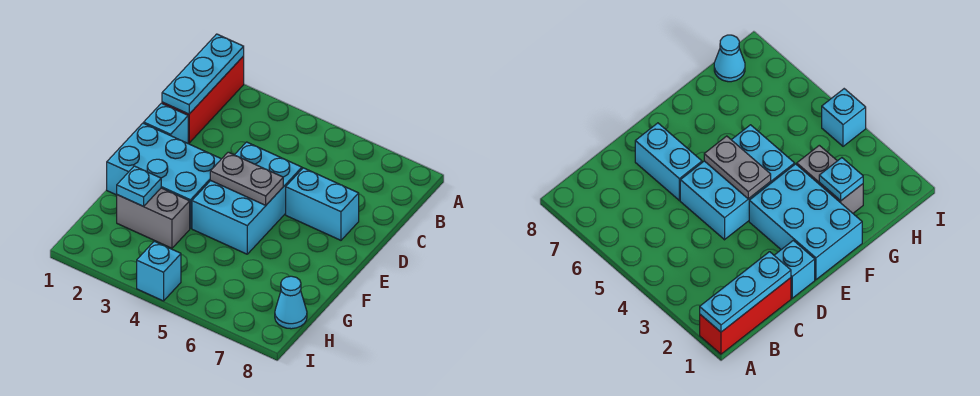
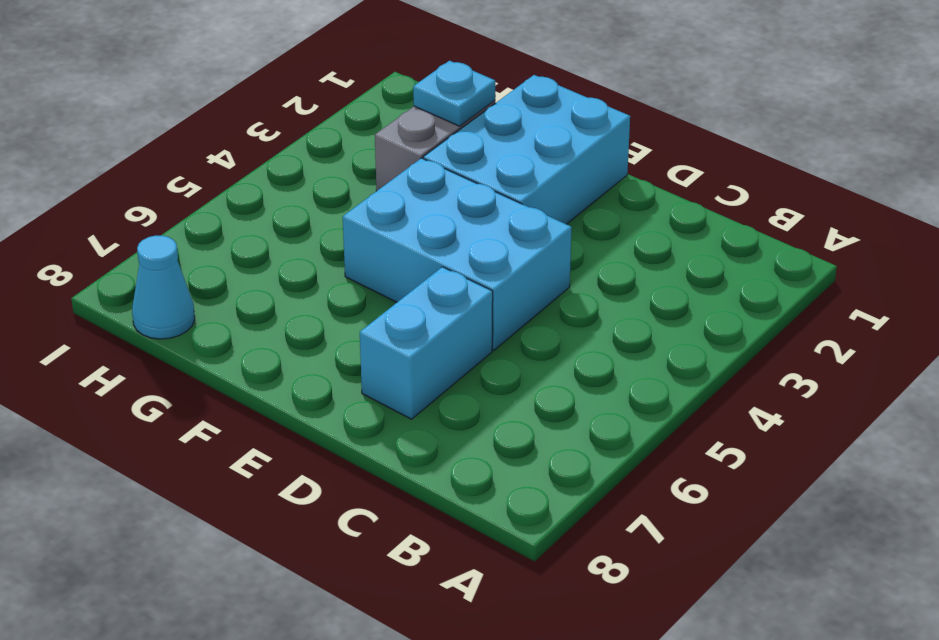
none -> red brick A1:C1 level 1
none -> cyan brick D1 level 1

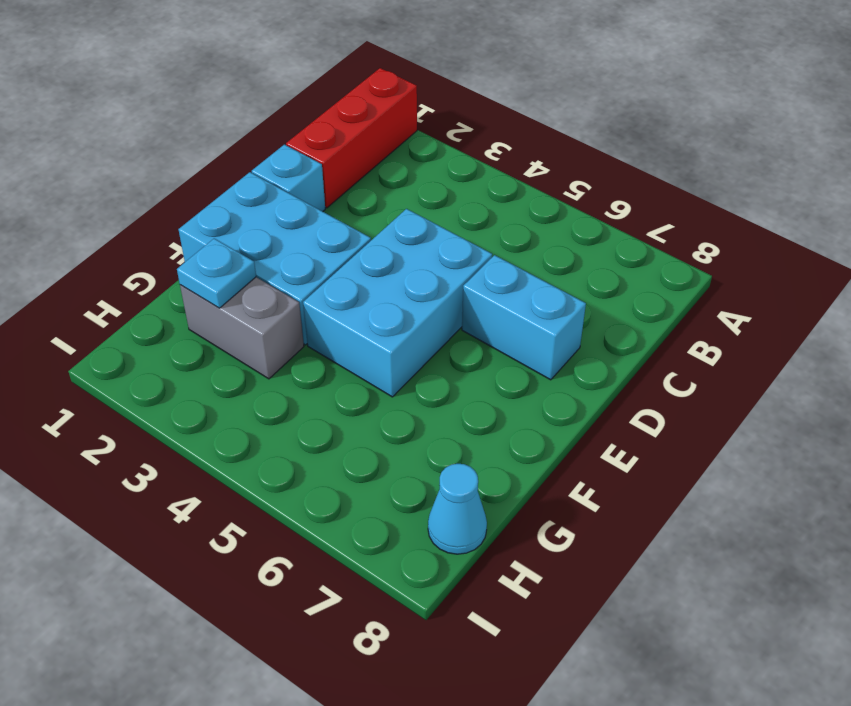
none -> cyan brick I4 level 1
none -> cyan plate A1:C1 level 2

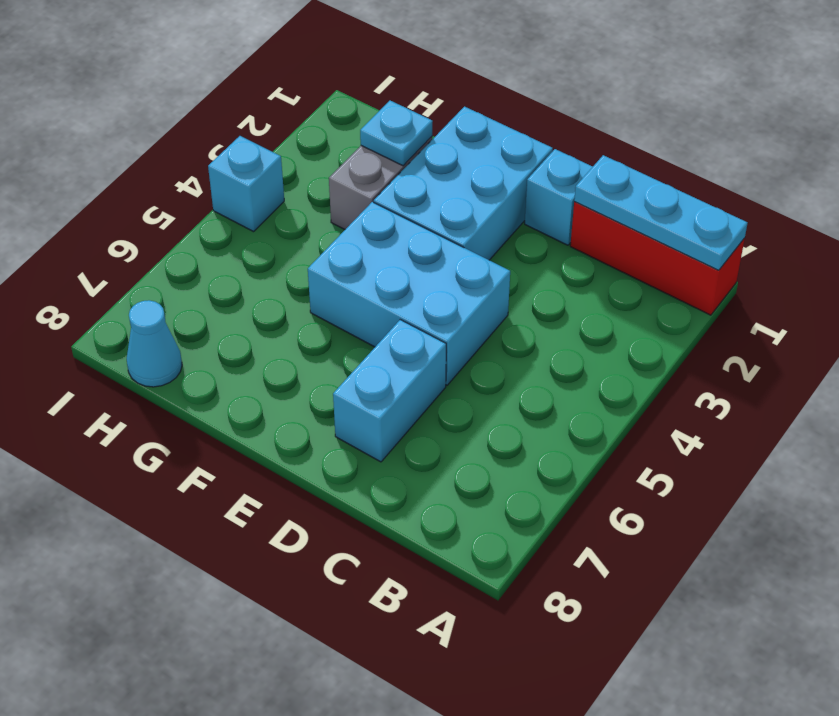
none -> grey plate E4:E5 level 2

